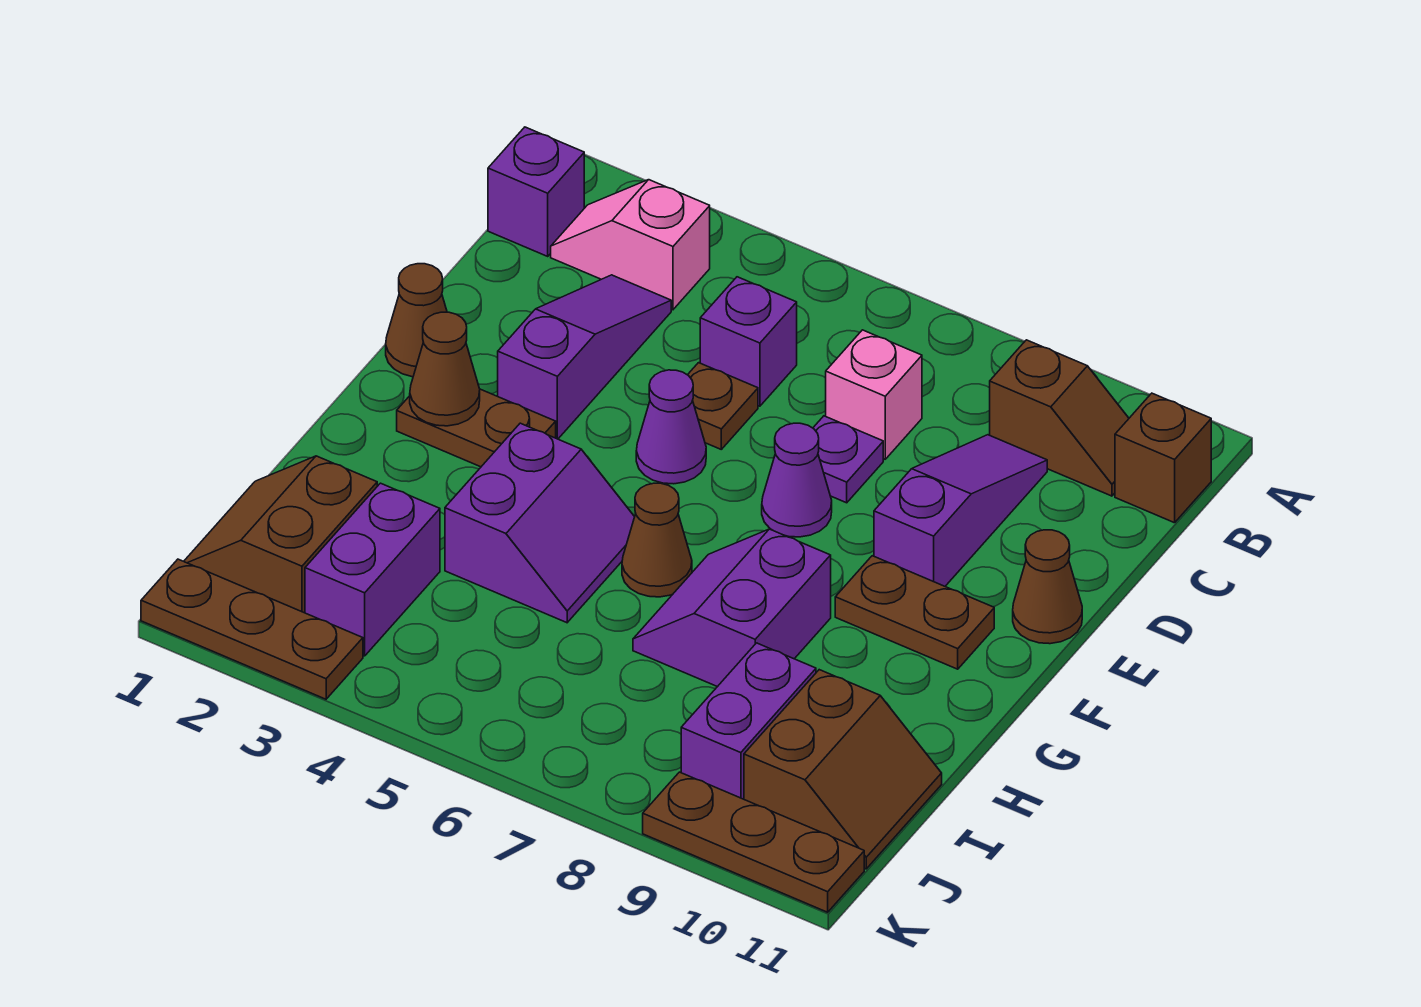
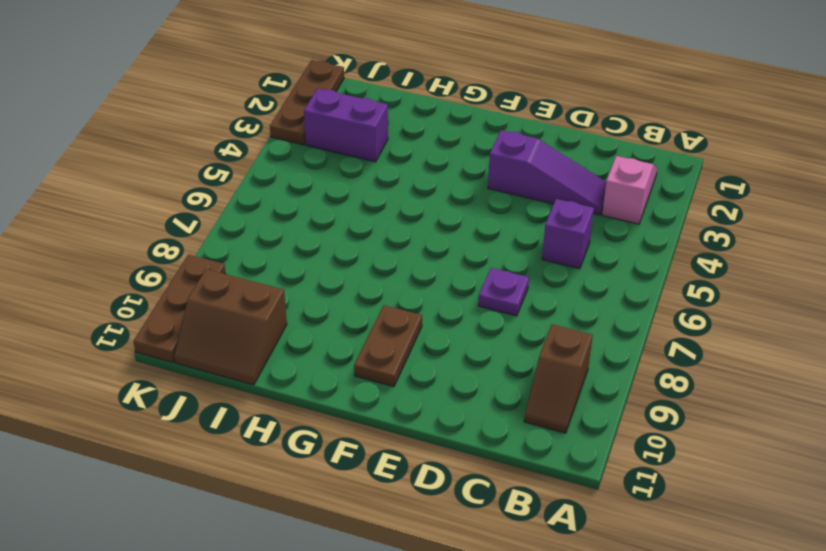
none -> purple brick B1 level 1
none -> brown brick B11 level 1
none -> pink brick C7 level 1

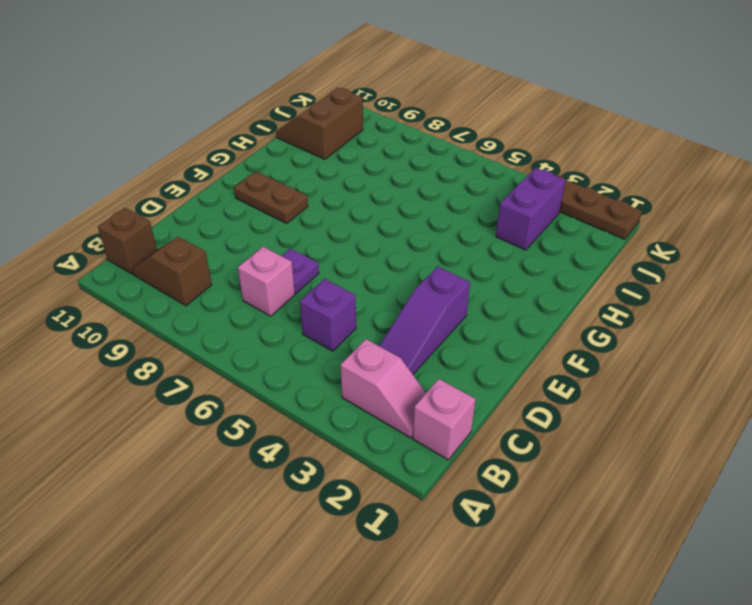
pink brick B1 level 1 -> purple brick B1 level 1
none -> purple slope C9:E9 level 1 top E
none -> brown plate D5 level 1
none -> brown cone E1 level 1

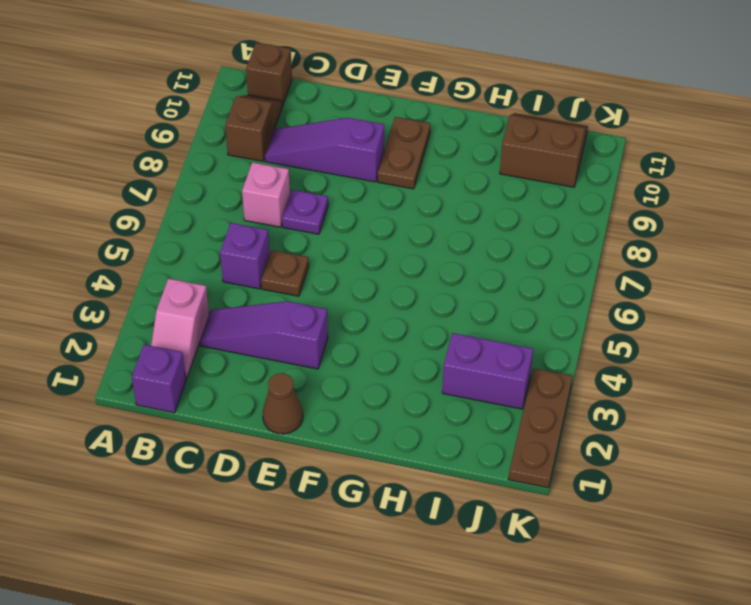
none -> purple cone E5 level 1
none -> purple cone E7 level 1
none -> brown cone E11 level 1

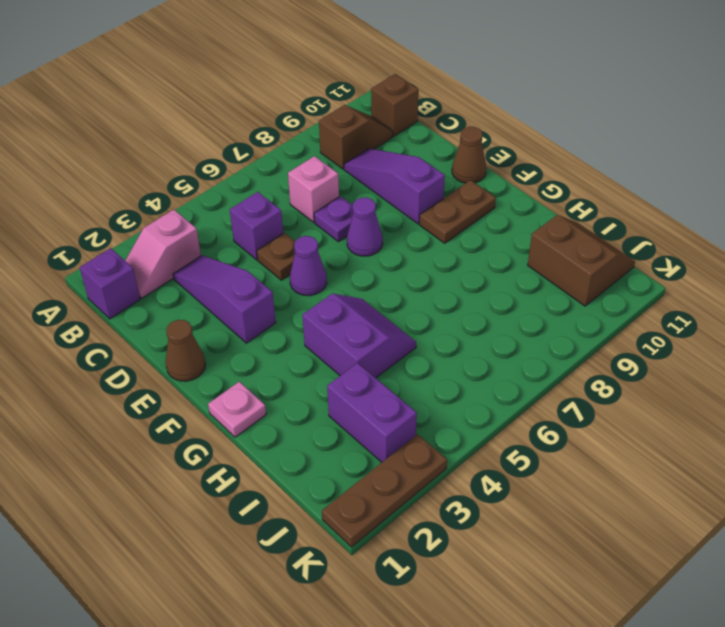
pink plate G1 level 1 -> none
none -> brown plate F2:F3 level 1
none -> brown cone G6 level 1
none -> purple slope G7:H8 level 1 top 8

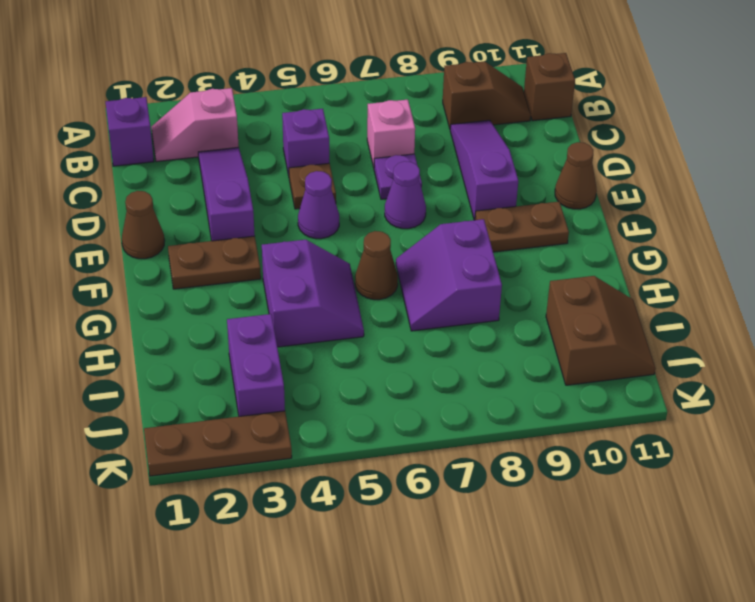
none -> brown slope I1:J2 level 1 top 2
none -> purple brick I9:J9 level 1
none -> brown plate K9:K11 level 1

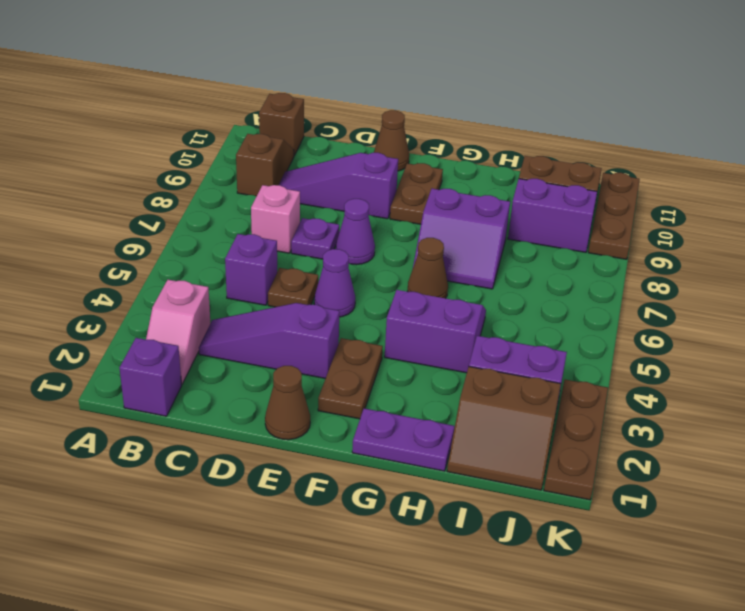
purple plate G1:H1 level 1 -> none
none -> brown cone F2 level 2

